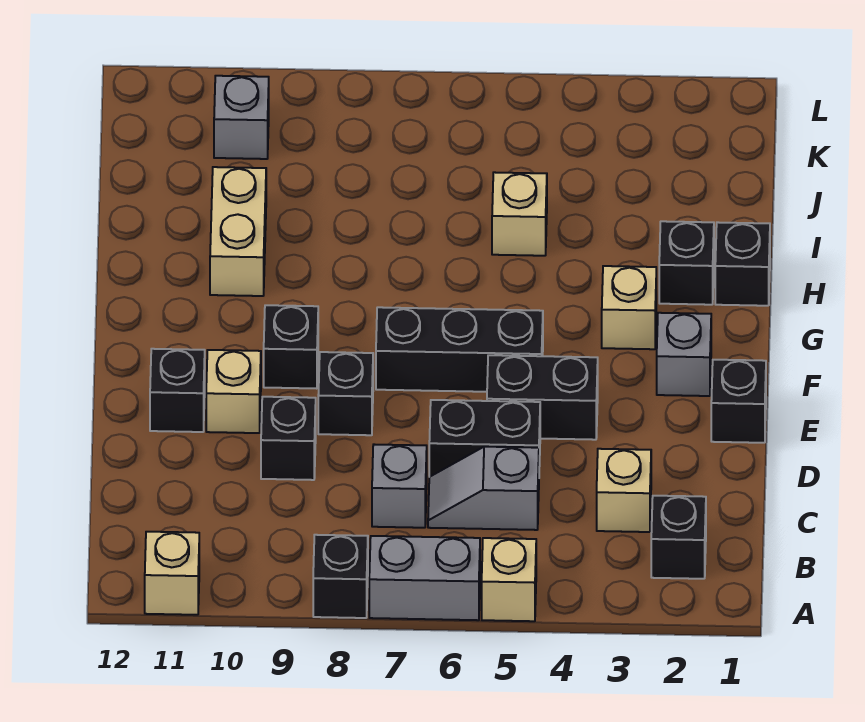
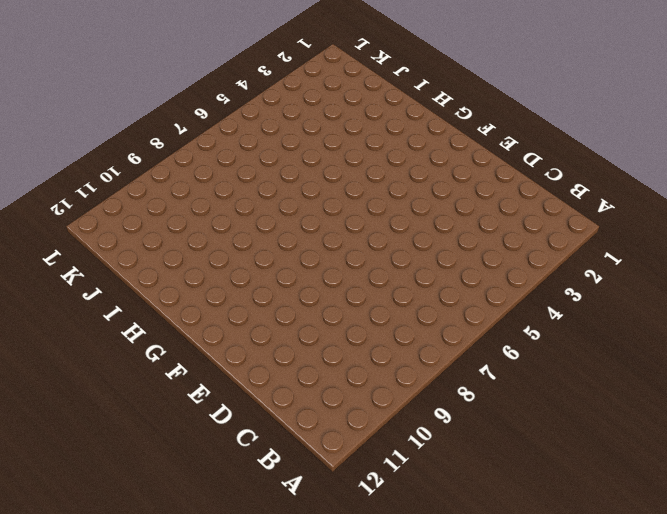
none -> tan brick A5 level 1
none -> grey brick A6:A7 level 1
none -> black brick A8 level 1

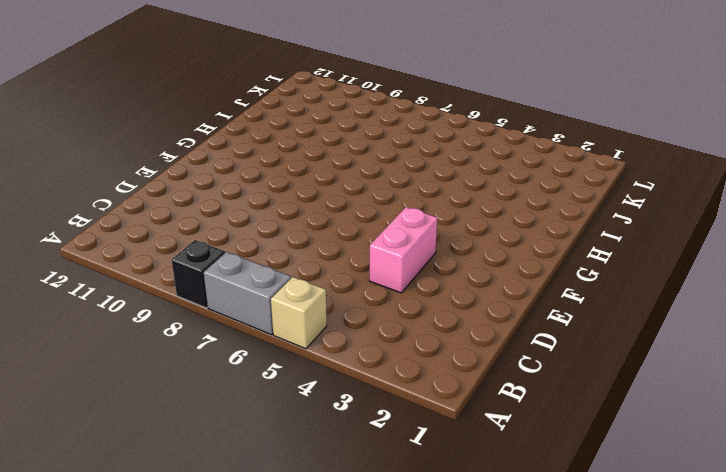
pink brick D4:E4 level 1 -> black brick E4:E5 level 1
none -> tan brick A11 level 1
none -> black brick B2 level 1
none -> tan brick C3 level 1

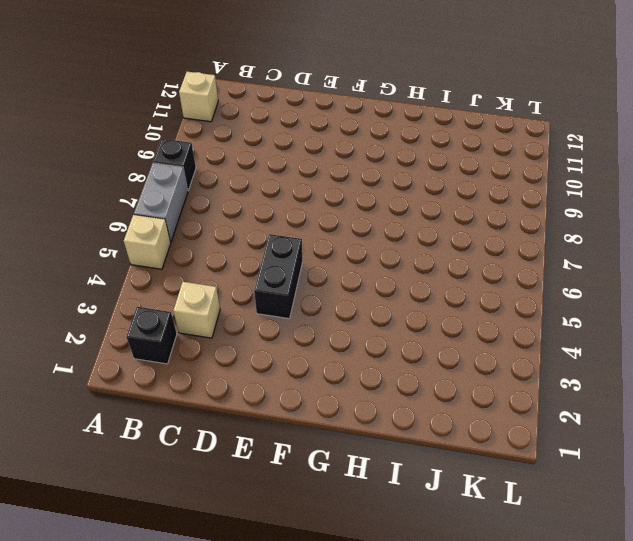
none -> grey slope C5:C6 level 1 top 5
none -> grey brick C7 level 1
none -> black brick D5:D6 level 1

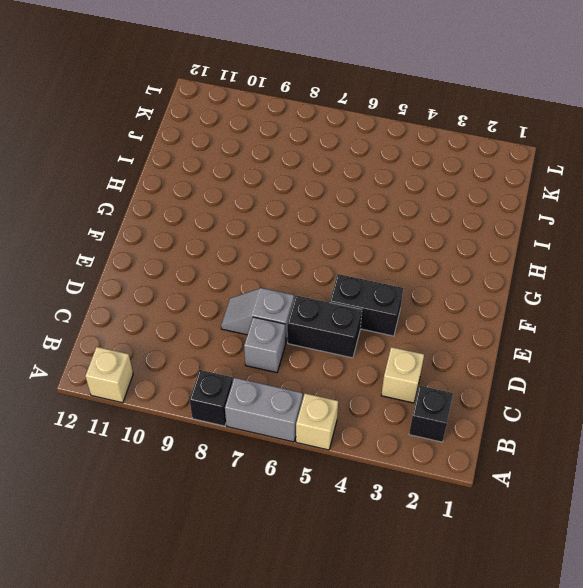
grey slope D7:D8 level 1 top 7 -> grey slope C5:C6 level 1 top 5
none -> black brick D9 level 1
none -> black brick E1 level 1
none -> black brick E8 level 1

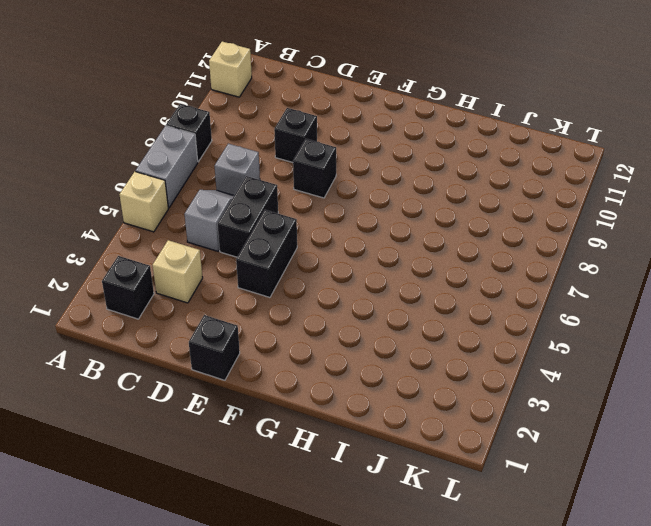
none -> tan brick E10 level 1
none -> black brick E11 level 1
none -> grey brick F2 level 1

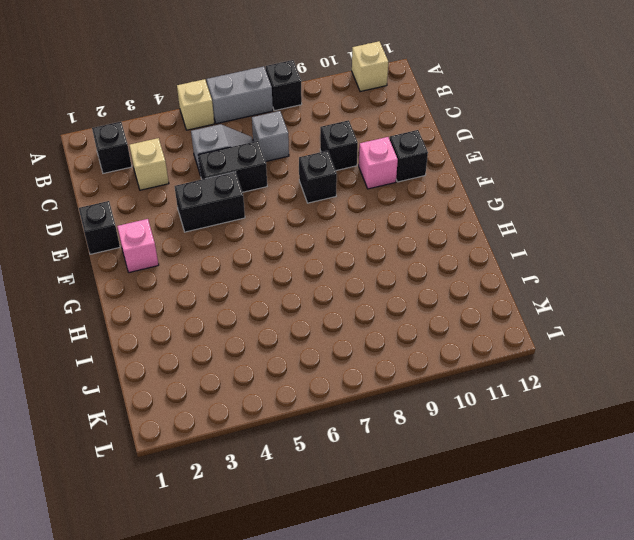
pink brick E10 level 1 -> tan brick E10 level 1
pink brick F2 level 1 -> grey brick F2 level 1
none -> black brick F5:F7 level 1
none -> black brick F9 level 1
none -> tan brick G3 level 1

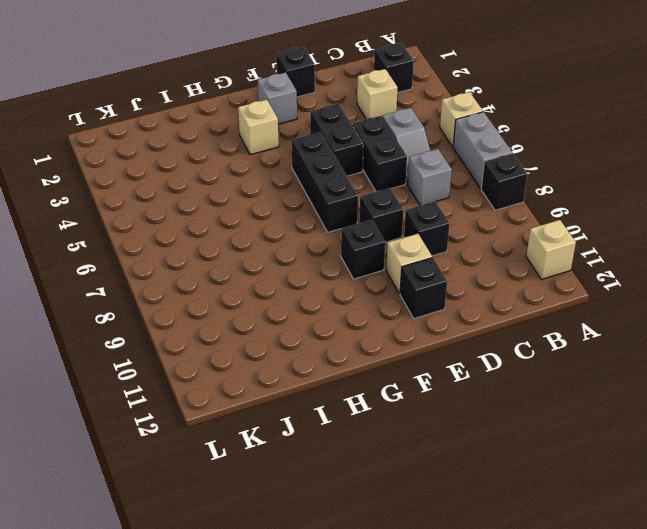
none -> black brick H1 level 1
none -> black brick H2 level 1
none -> tan brick H10:I10 level 1

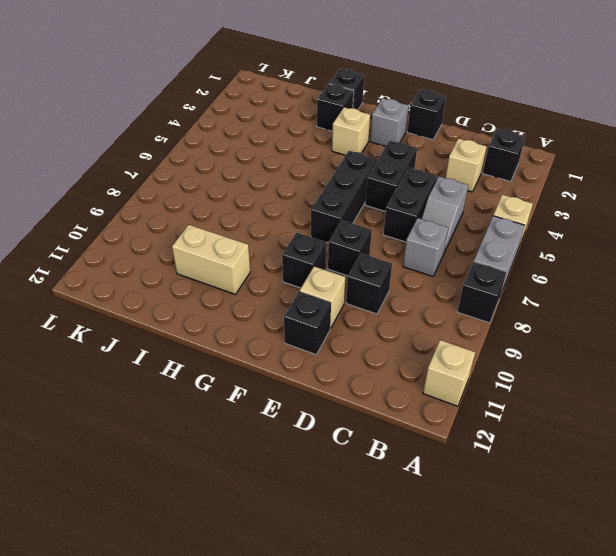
none -> tan brick I5 level 1
none -> grey brick K10 level 1

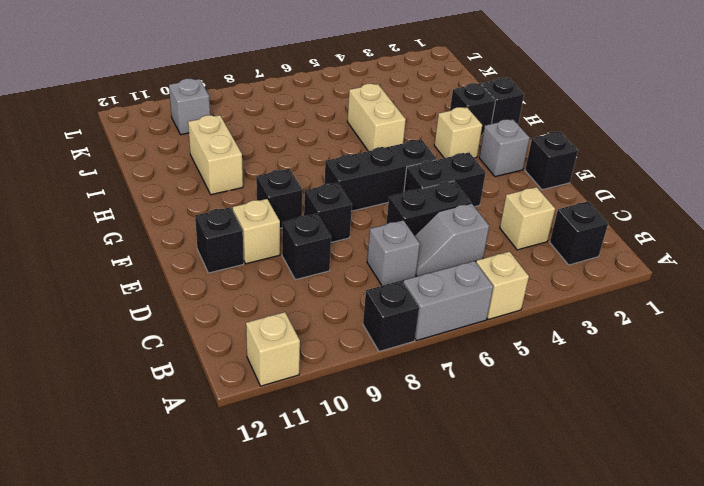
tan brick H5:I5 level 1 -> tan brick I5 level 1

